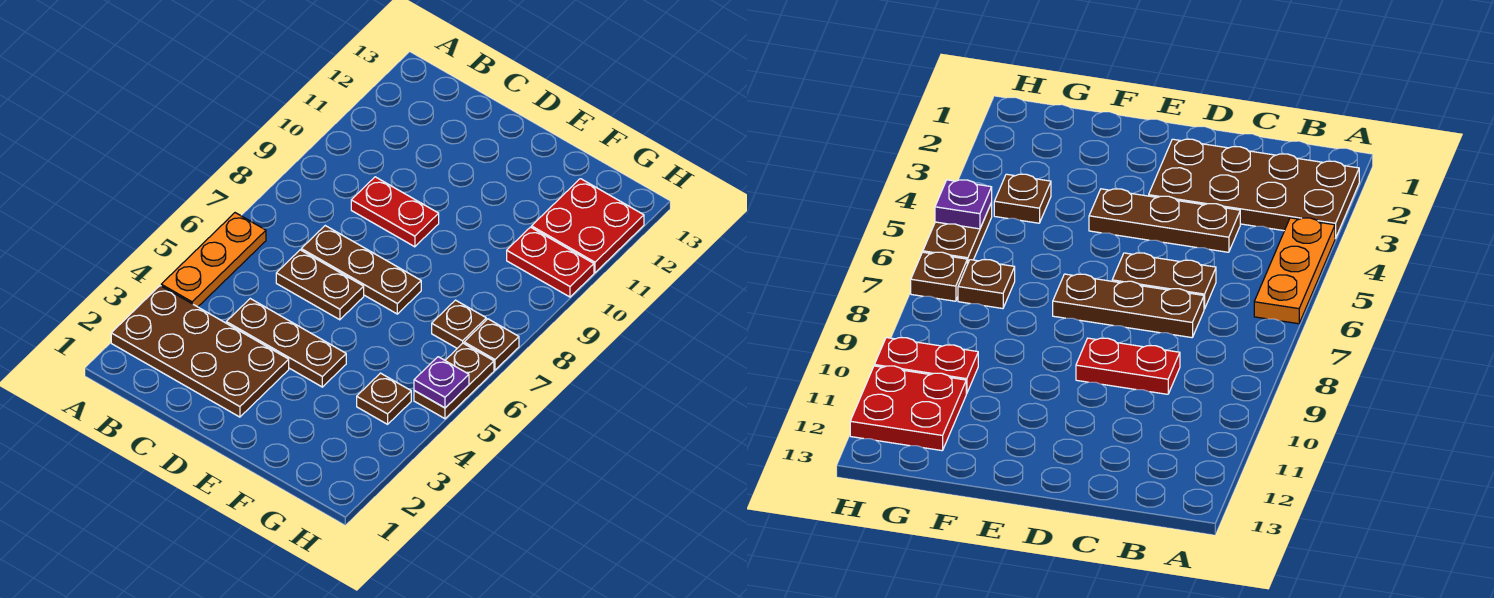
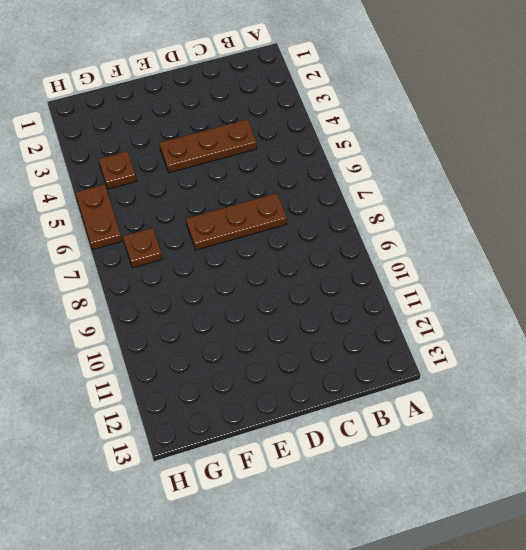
none -> brown plate A2:D3 level 1
none -> orange plate A4:A6 level 1
none -> brown plate C6:D6 level 1

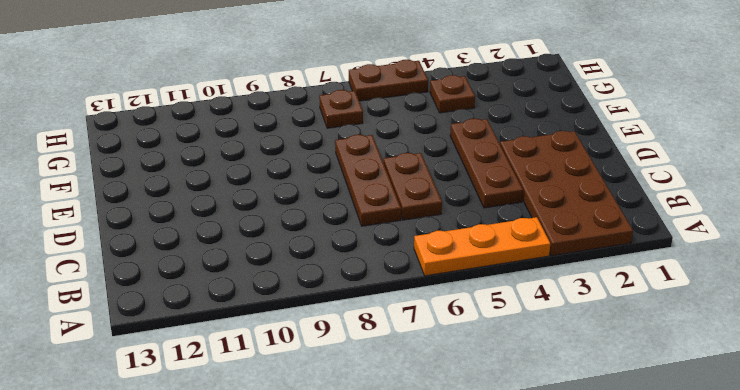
none -> red plate C9:D9 level 1
none -> red plate G10:H10 level 1
none -> red plate G11:H12 level 1

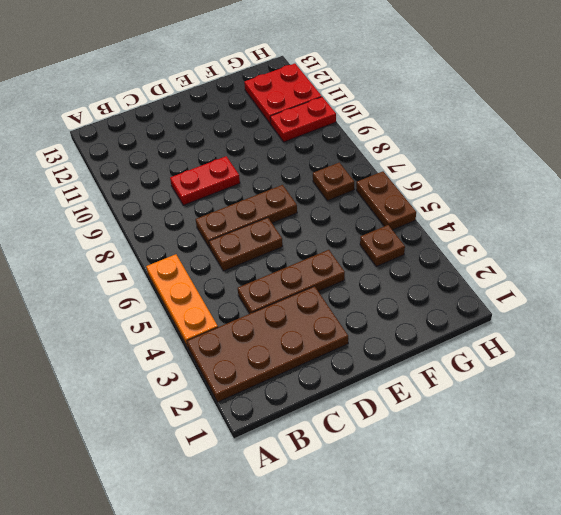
none -> brown plate H7 level 1
none -> purple plate H5 level 2

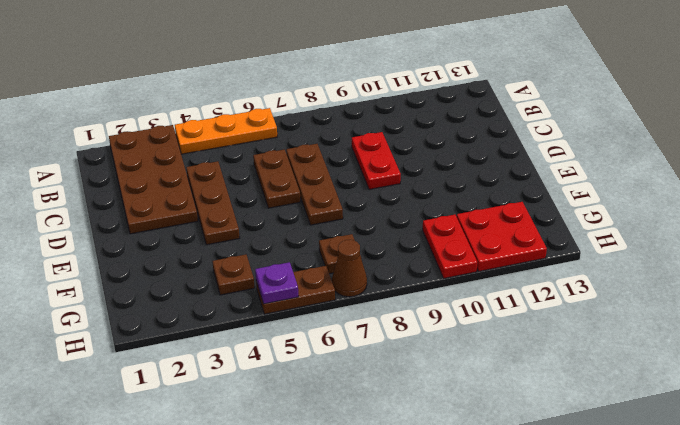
brown cone H7 level 1 -> brown plate H7 level 1

